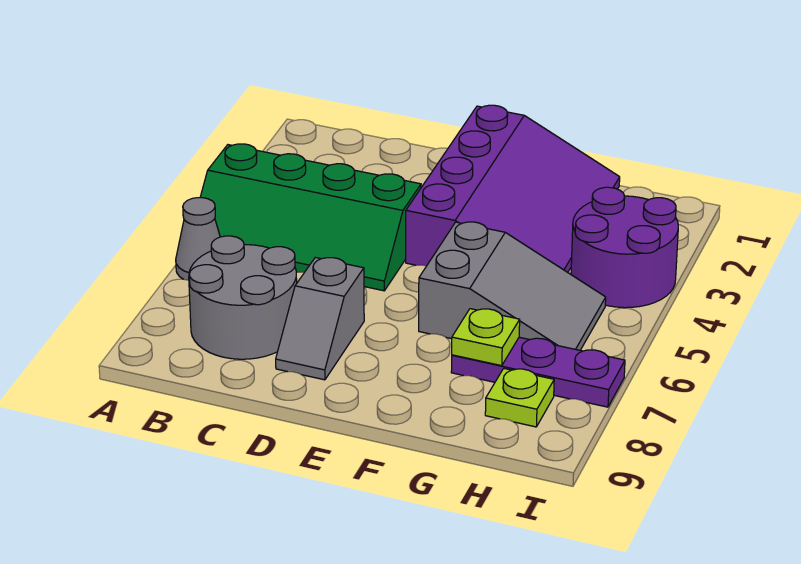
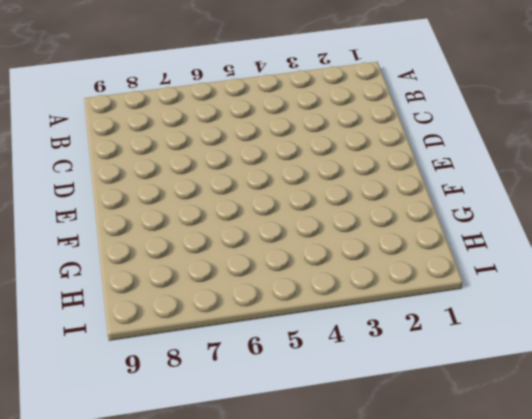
none -> green slope A4:D5 level 1 top 4
none -> grey cone A6 level 1

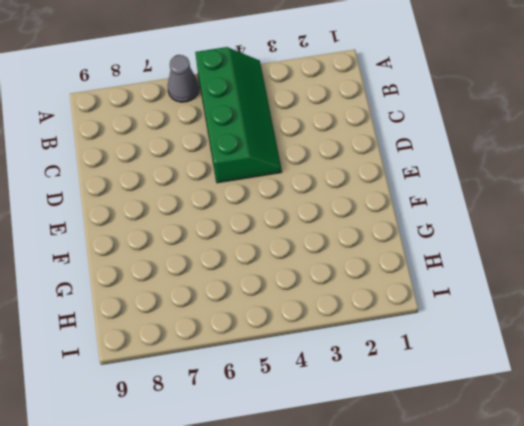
green slope A4:D5 level 1 top 5 -> green slope A4:D5 level 1 top 4
none -> grey round brick B7:C8 level 1
none -> grey slope D7:D8 level 1 top 7

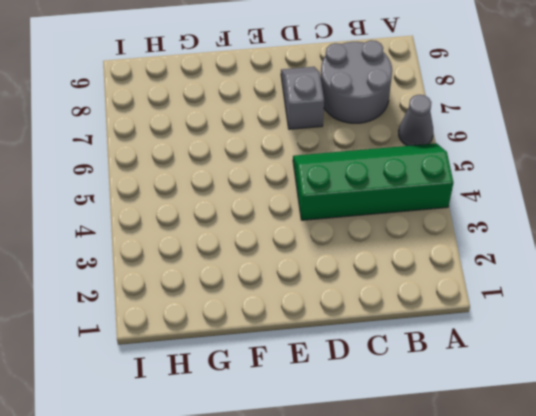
none -> purple slope E1:G4 level 1 top E
none -> grey slope F5:H6 level 1 top F

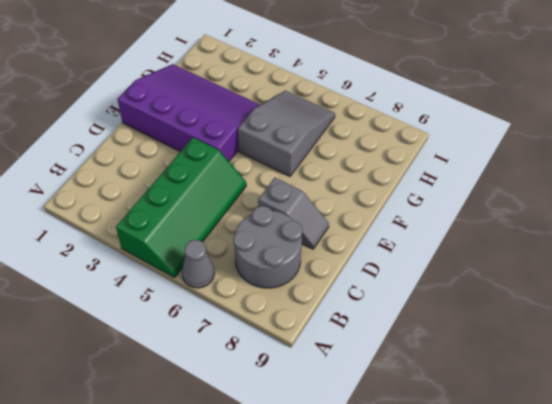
none -> purple plate G7:I7 level 1
none -> purple round brick H3:I4 level 1

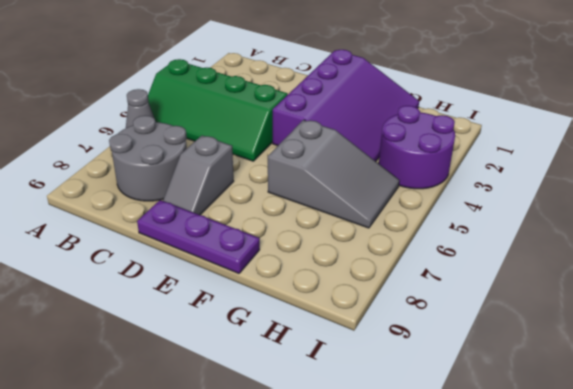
purple plate D9:F9 level 1 -> purple plate G7:I7 level 1
none -> lime plate H8 level 1
none -> lime plate G7 level 2

